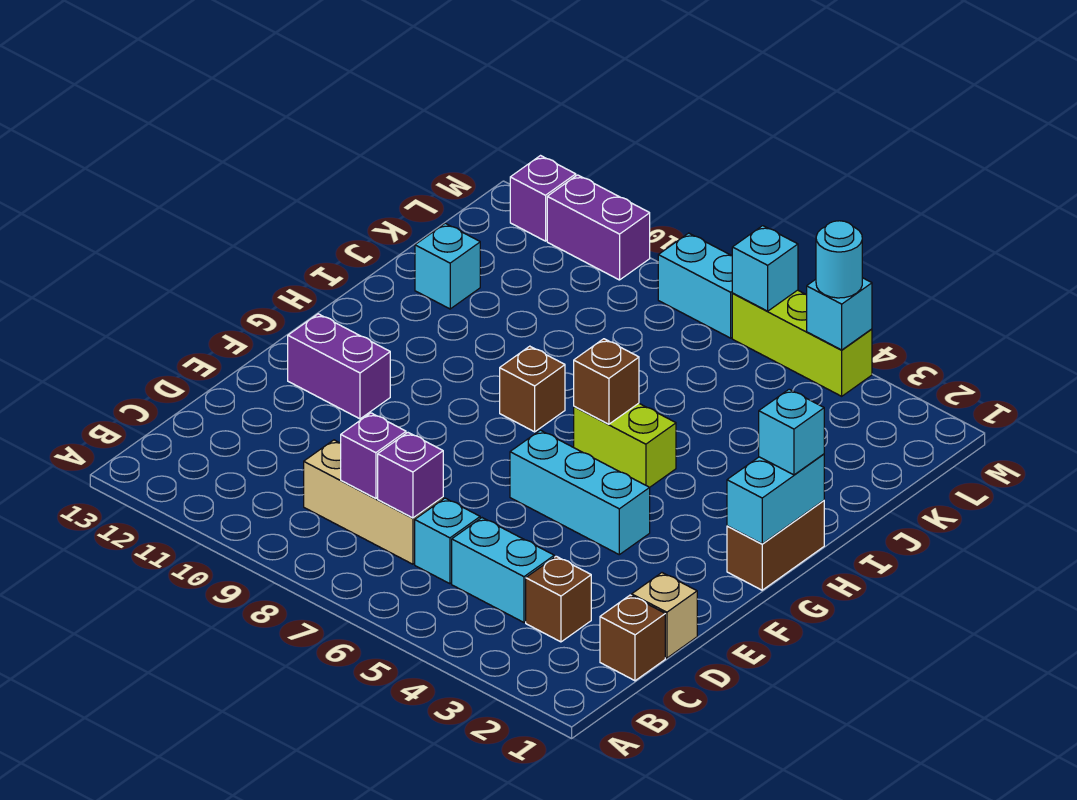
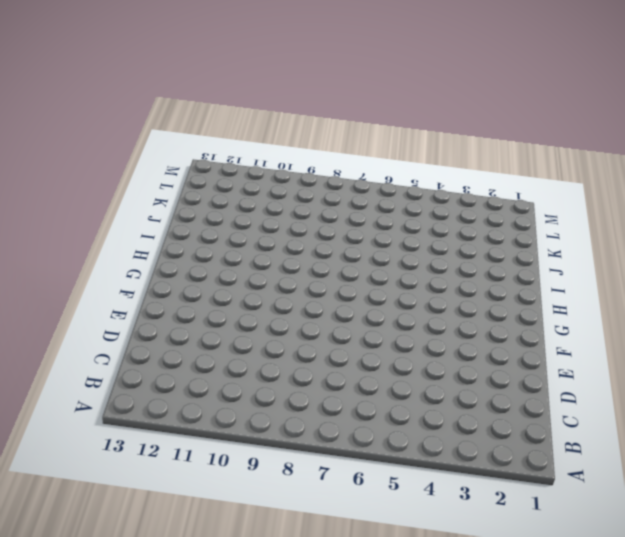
none -> brown brick C1 level 1
none -> brown brick C3 level 1
none -> cyan brick C4:C5 level 1

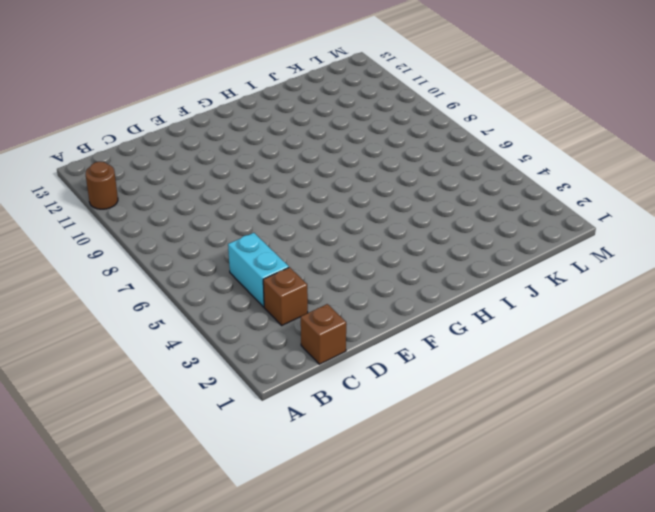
brown round brick A11 level 1 -> none
none -> cyan brick C6 level 1
none -> tan brick C7:C9 level 1
none -> tan brick D1 level 1

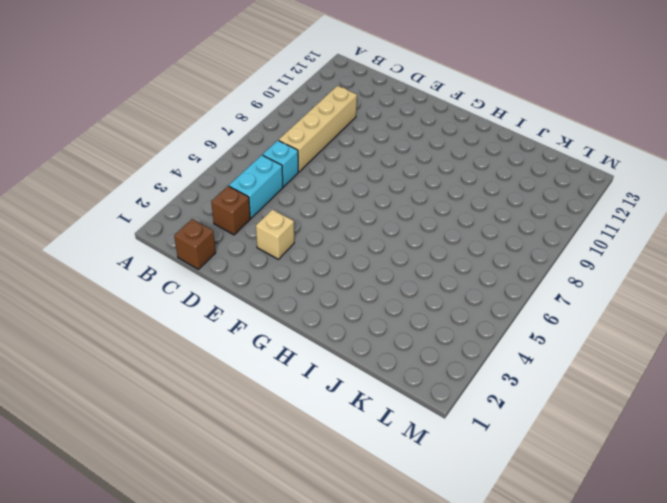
tan brick C7:C10 level 1 -> tan brick C7:C9 level 1
tan brick E3 level 1 -> tan brick D1 level 1
none -> cyan brick F4:F6 level 1
none -> purple brick F11:F12 level 1
none -> brown brick G1:H1 level 1

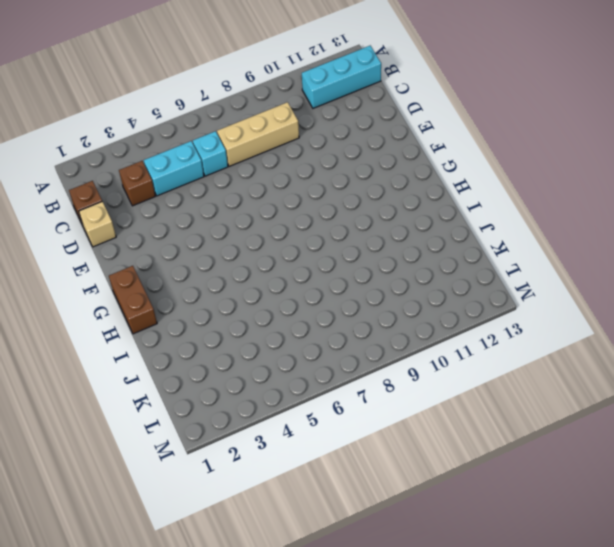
cyan brick B11:B13 level 1 -> cyan brick F4:F6 level 1
none -> purple brick F11:F12 level 1
none -> lime brick H5:H6 level 1
none -> brown brick H8 level 1

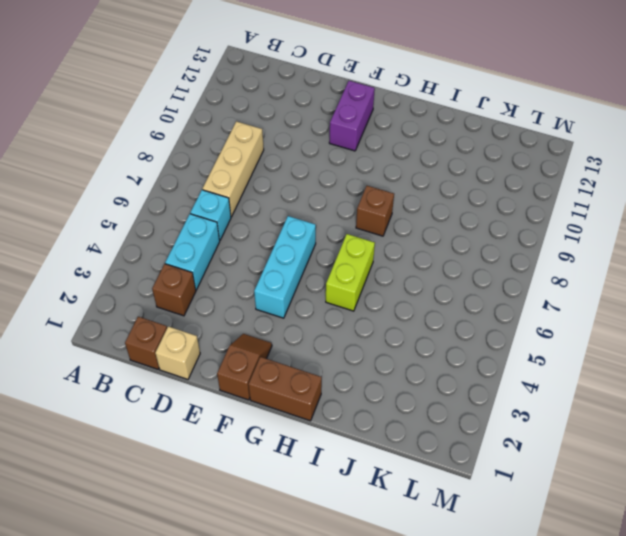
brown slope F1:F2 level 1 top 1 -> none
none -> cyan brick J12 level 1
none -> lime brick M4:M6 level 1
none -> cyan brick M7:M8 level 1

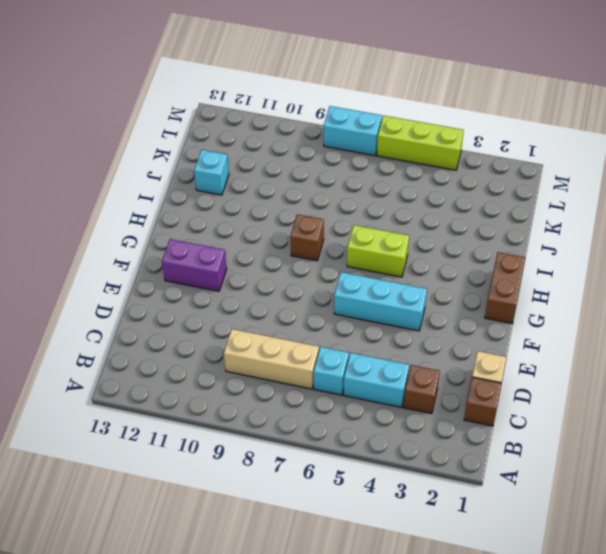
none -> purple brick M10:M11 level 1
none -> purple brick M12 level 1
none -> purple brick C7 level 2

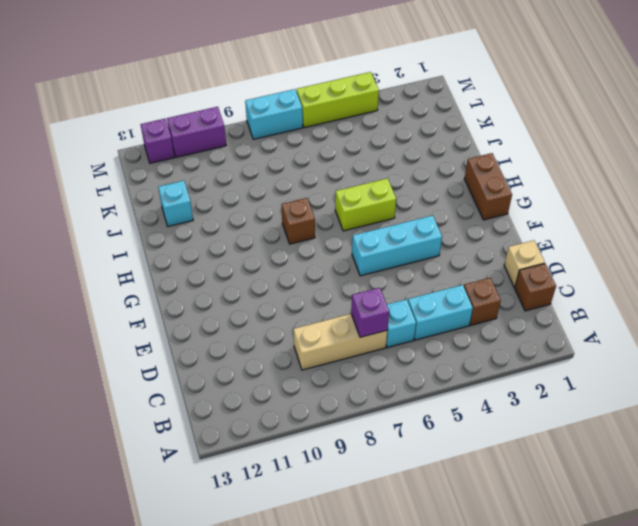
none -> purple brick F11:F12 level 1
none -> purple brick C8 level 2
none -> cyan brick G1:H1 level 2

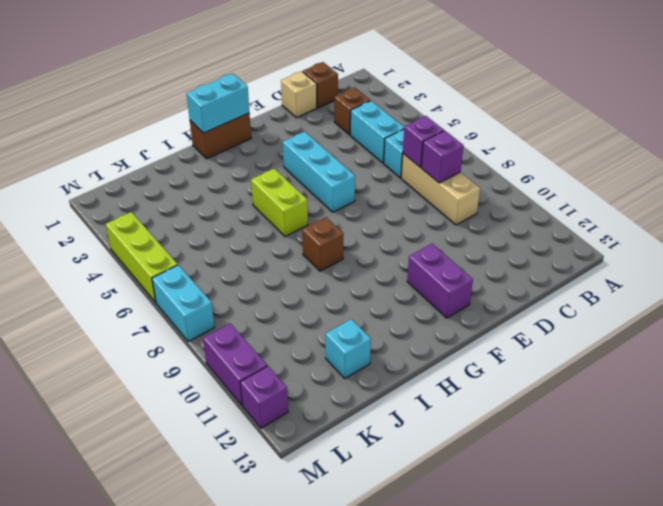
none -> brown brick H6 level 2
none -> cyan brick M4 level 2
none -> cyan brick M6 level 2

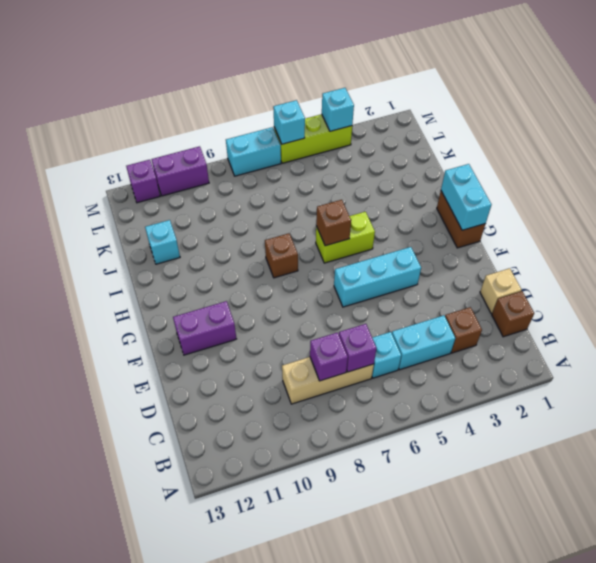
none -> cyan brick H1 level 3
none -> cyan round brick M4 level 3

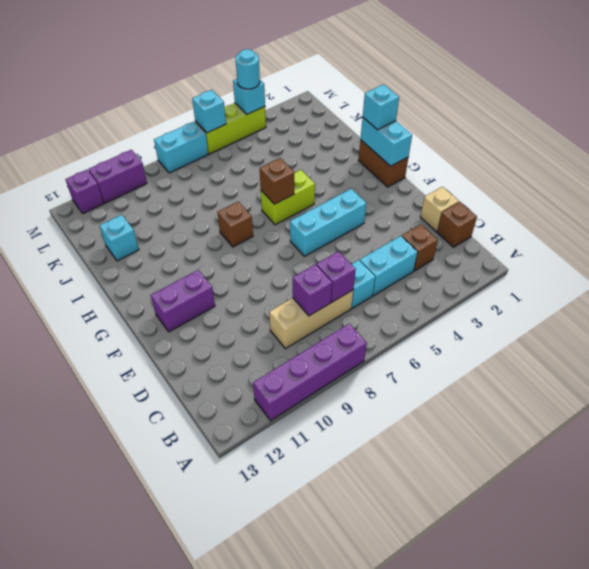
purple brick A8:A11 level 1 -> none

